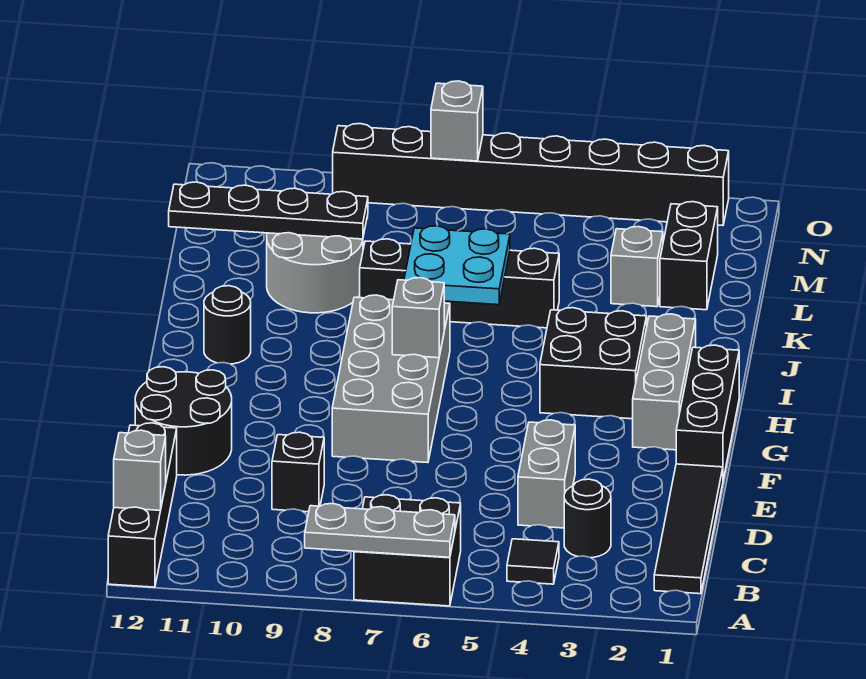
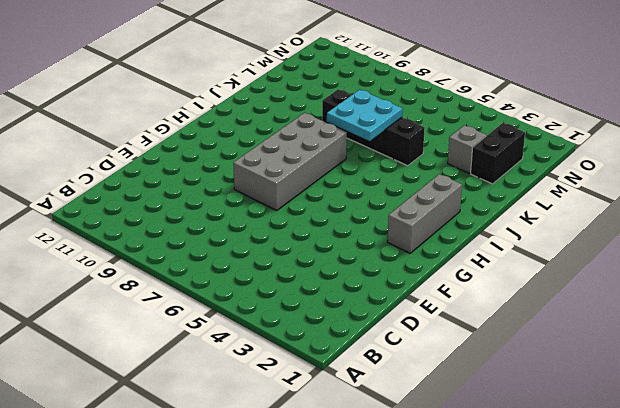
none -> black brick A6:B7 level 1
none -> black brick A12:D12 level 1
none -> black tile B1:E1 level 1

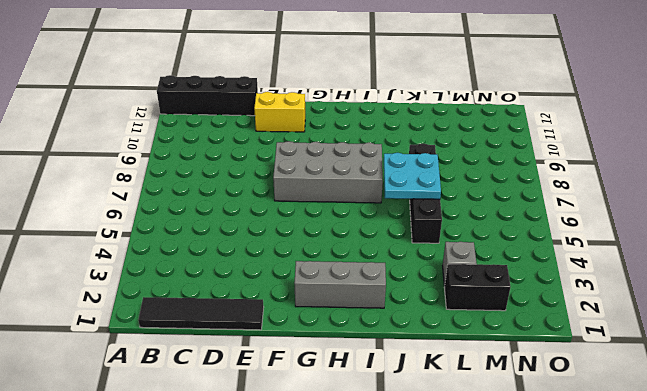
yellow brick E11:F11 level 1 -> black round brick E11:F12 level 1
none -> black brick A6:B7 level 1
none -> black tile B4 level 1
none -> black round brick C3 level 1

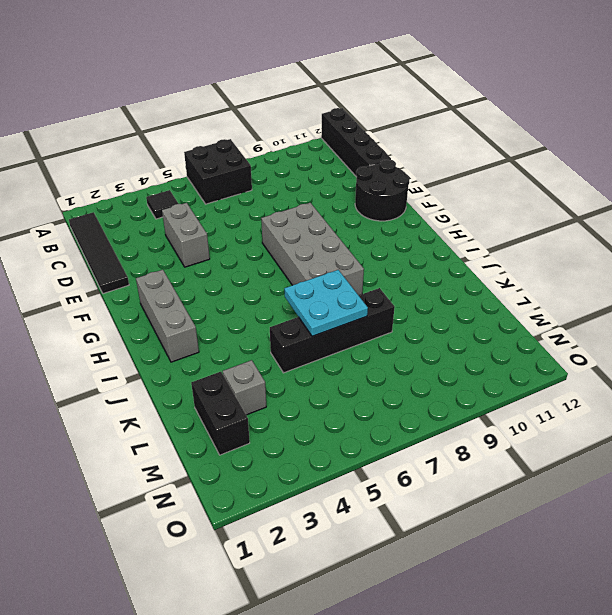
none -> black round brick C3 level 1
none -> black brick D9 level 1
none -> black brick F1:H1 level 1

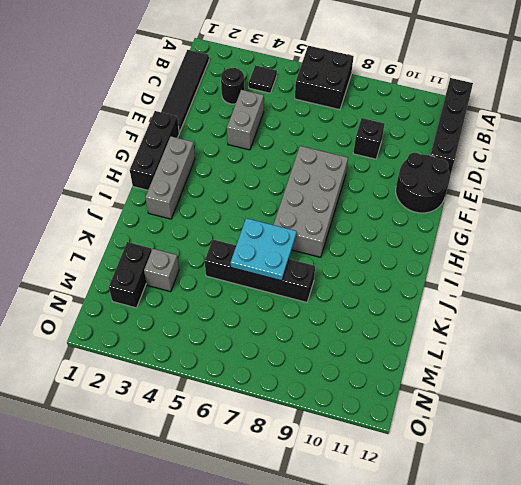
none -> black brick H3:I4 level 1
none -> black round brick I11 level 1
none -> grey round brick K9:L10 level 1

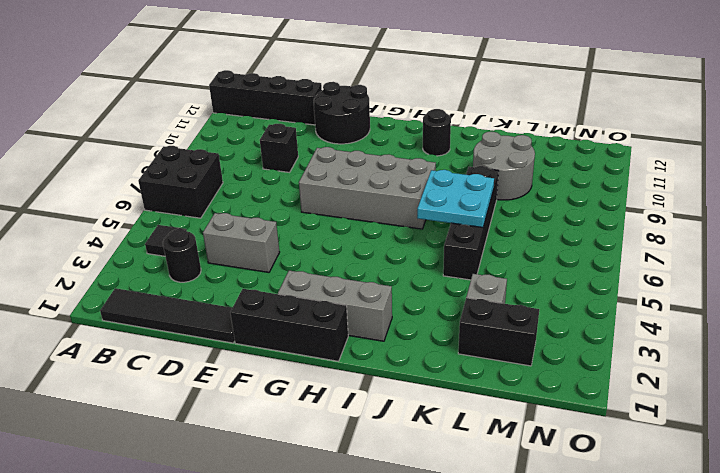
none -> black brick H3:I4 level 1
none -> black brick O2:O9 level 1
none -> grey plate A6:A8 level 2

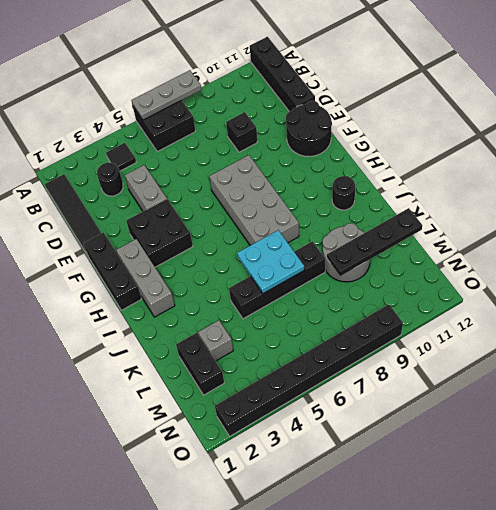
black brick F3:G4 level 1 -> black brick H3:I4 level 1
none -> grey brick B12 level 2
none -> grey brick H7 level 2
none -> grey brick O7 level 2

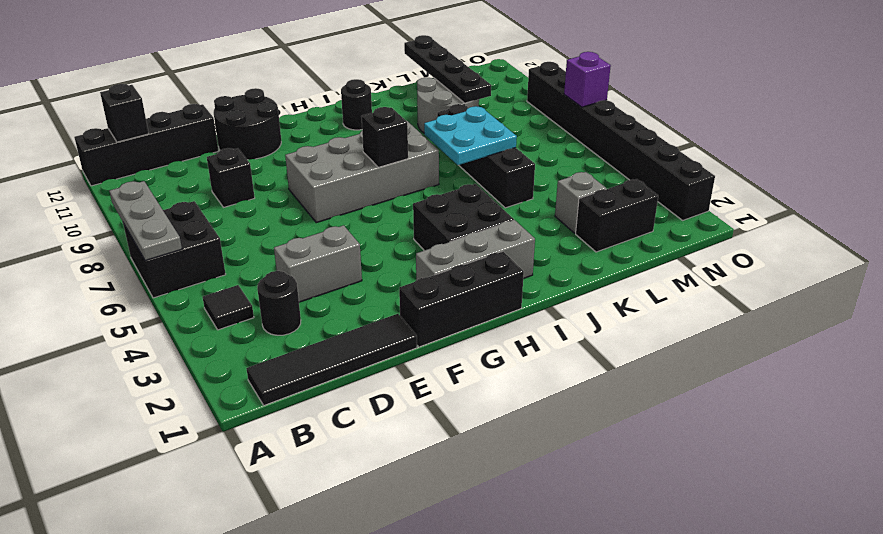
black brick B12 level 2 -> grey brick B12 level 2
black brick H7 level 2 -> grey brick H7 level 2
purple brick O7 level 2 -> grey brick O7 level 2

